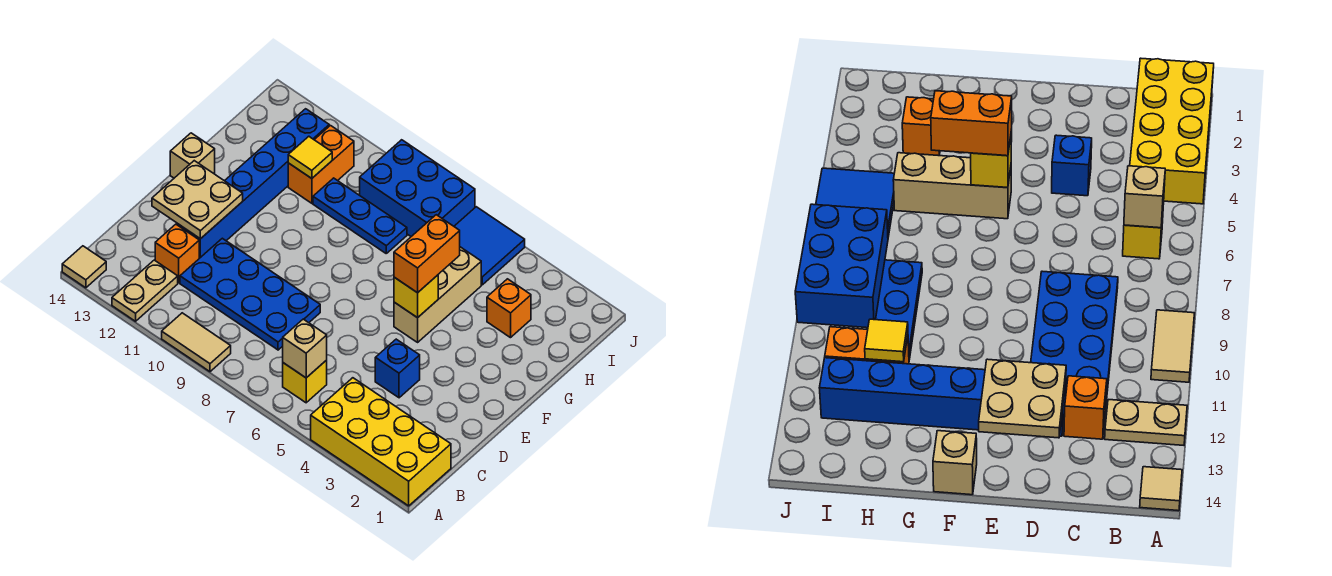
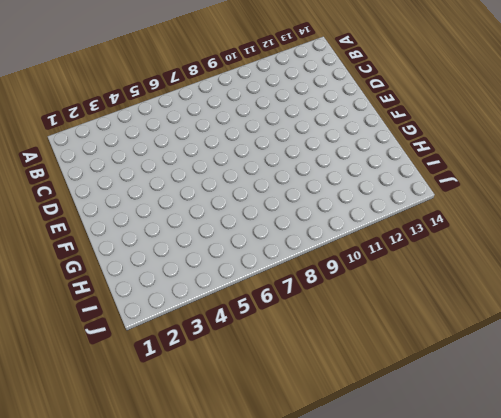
none -> yellow brick A1:B4 level 1
none -> tan tile A9:A10 level 1
none -> tan plate A12:B12 level 1

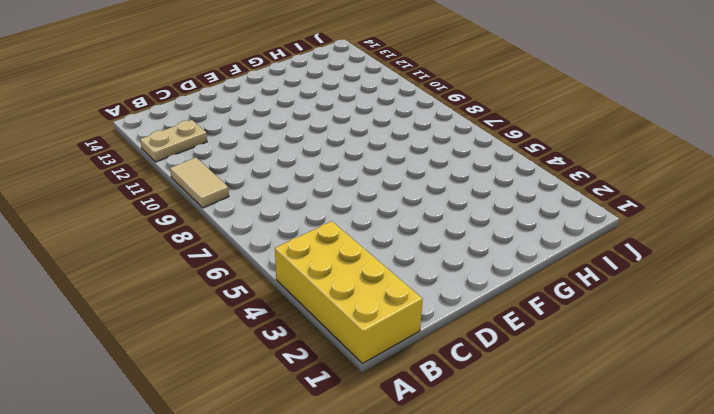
none -> tan tile A14 level 1
none -> yellow brick B6 level 1
none -> blue plate C8:D11 level 1

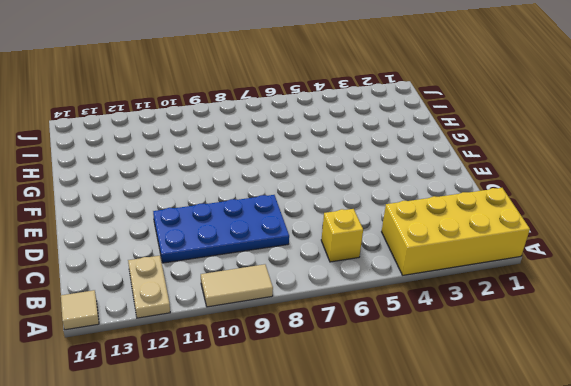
none -> orange brick C12 level 1
none -> blue brick D4 level 1
none -> blue brick D12:I12 level 1

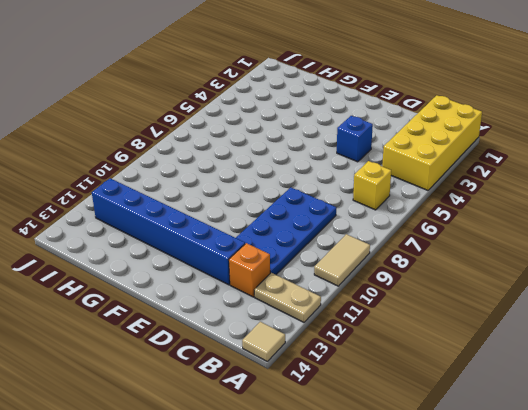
none -> tan brick F5:H5 level 1
none -> tan brick F14 level 1
none -> orange brick H3 level 1

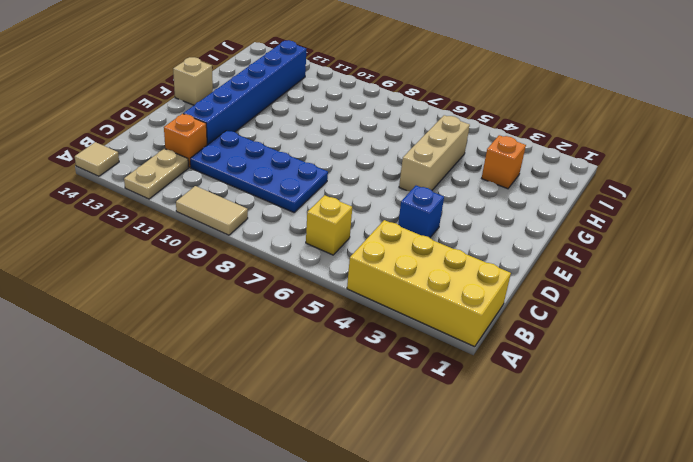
none -> blue plate H8:H10 level 1
none -> orange brick H11:I11 level 1
none -> blue tile I5:J6 level 1

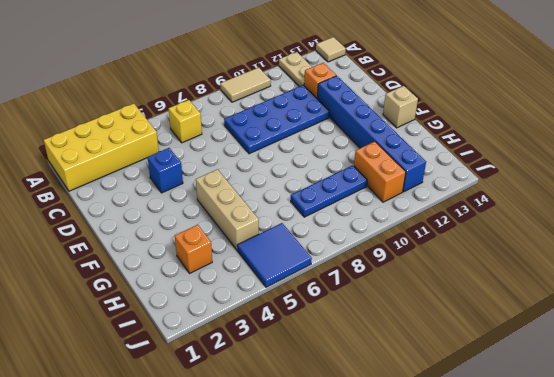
none -> blue brick I7:J9 level 1
none -> tan brick B6 level 2
none -> tan plate D12:E13 level 2

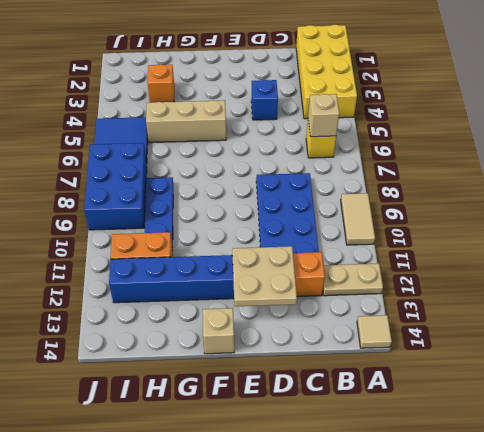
none -> yellow brick F5 level 2
none -> yellow tile H11 level 2
none -> orange brick F5:G5 level 3

